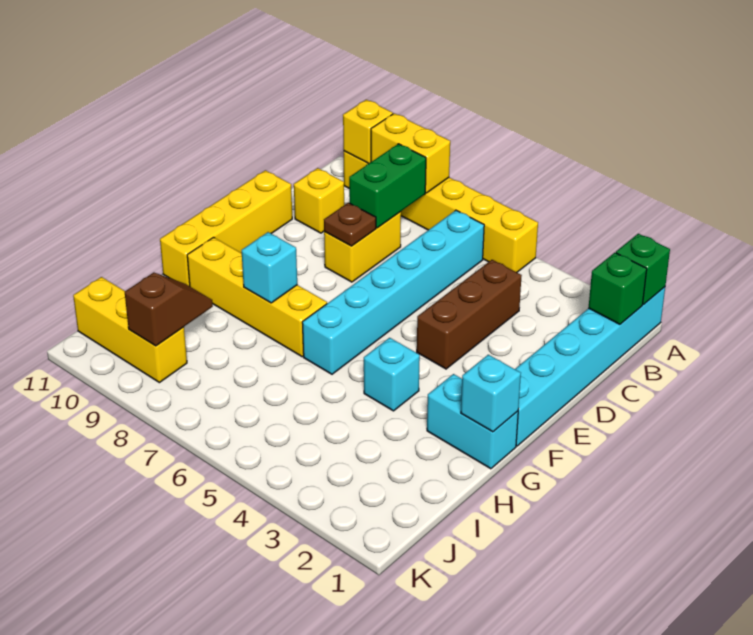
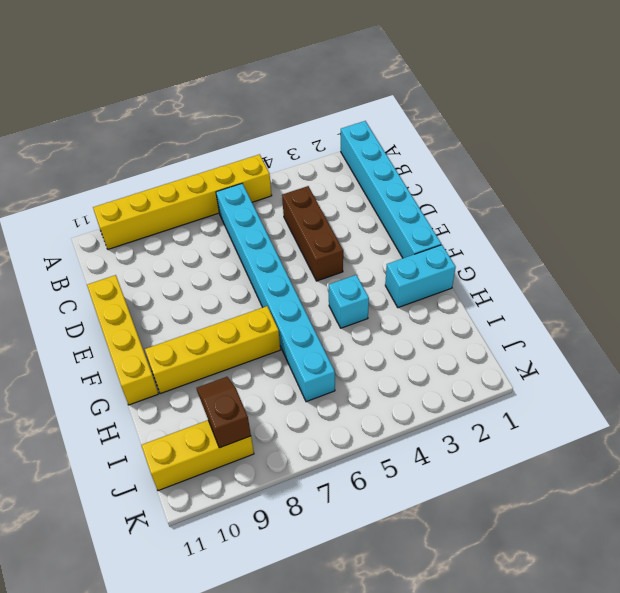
cyan brick B6:I6 level 1 -> cyan brick B6:G6 level 1
none -> yellow brick C8:D8 level 1
none -> yellow brick C10 level 1
none -> green brick A1 level 2

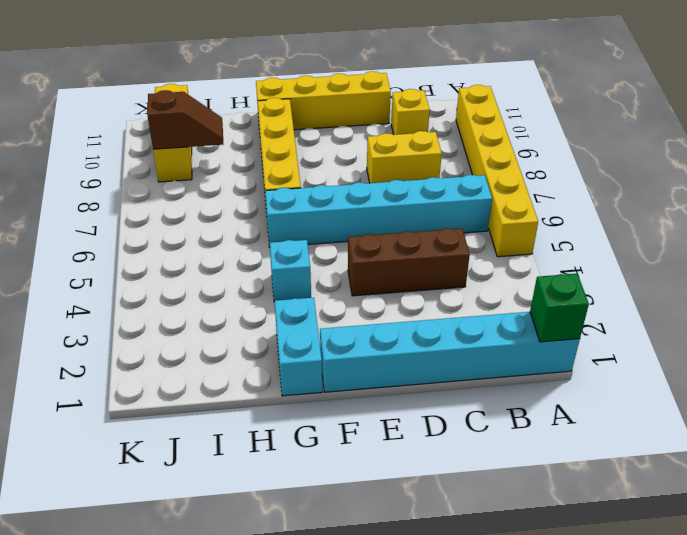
none -> yellow brick A8:A9 level 2
none -> yellow brick A10 level 2
none -> green brick B1 level 2

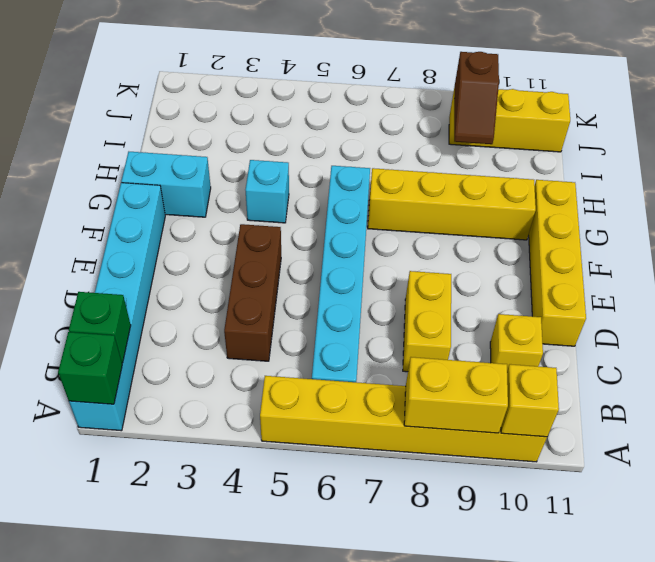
none -> green brick B8:C8 level 2
none -> brown plate D8 level 2
none -> cyan brick G1 level 2

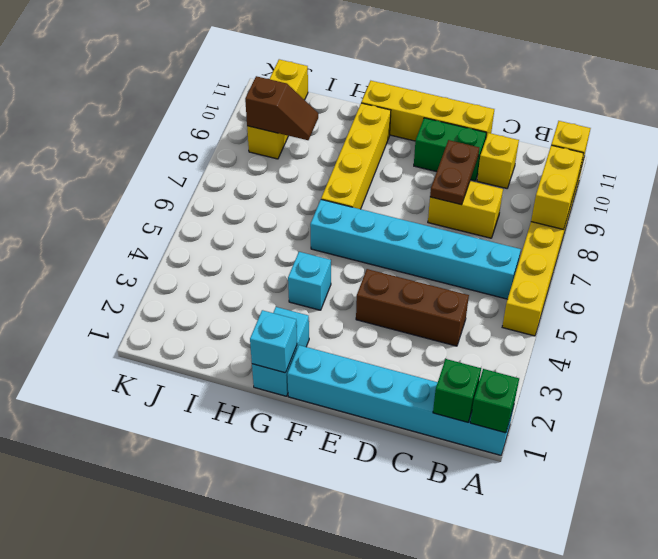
brown plate D8:D9 level 2 -> brown plate D8 level 2
green brick D10:E10 level 1 -> green brick B8:C8 level 2
none -> cyan brick G8 level 2

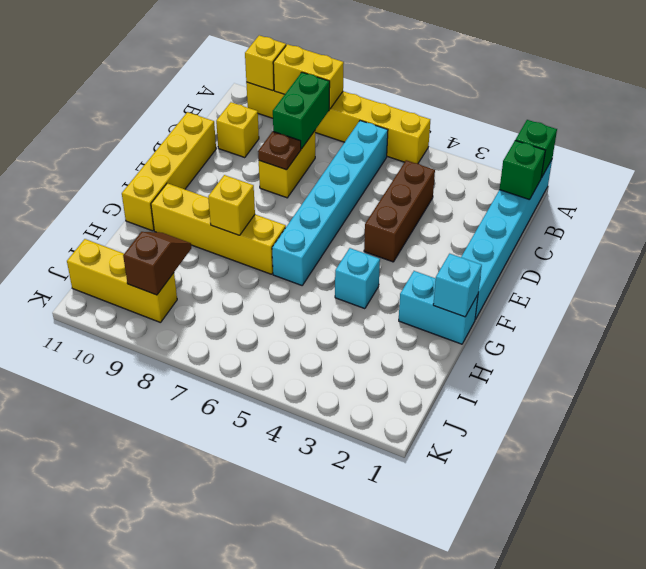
yellow brick G8 level 2 -> cyan brick G8 level 2

